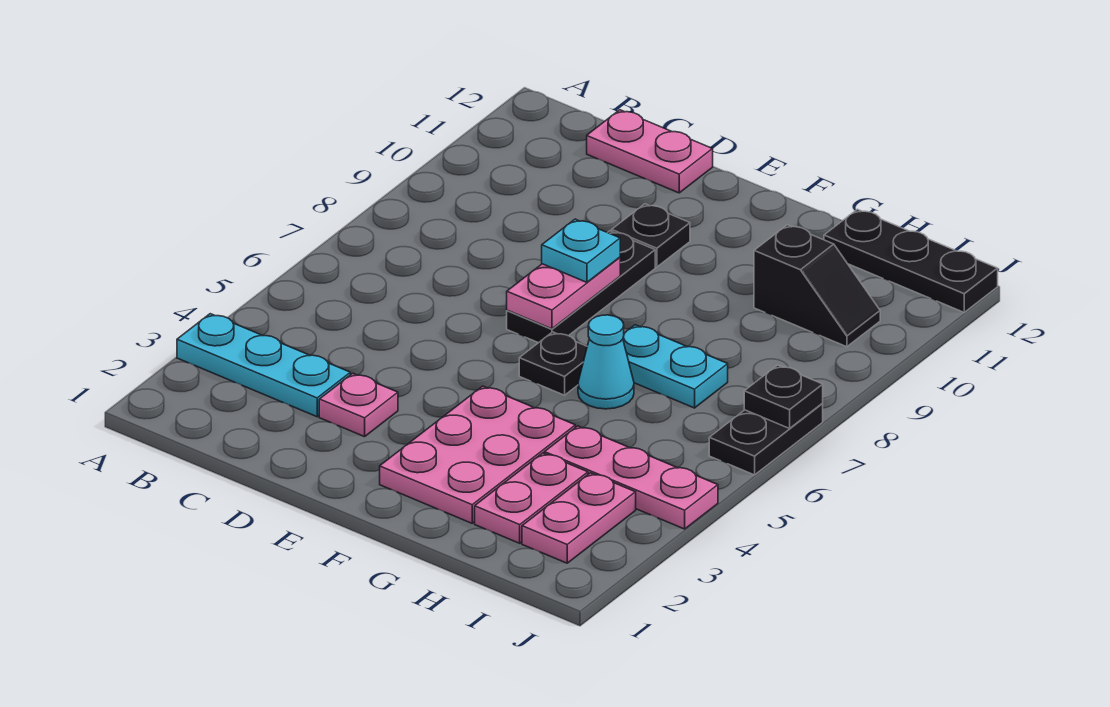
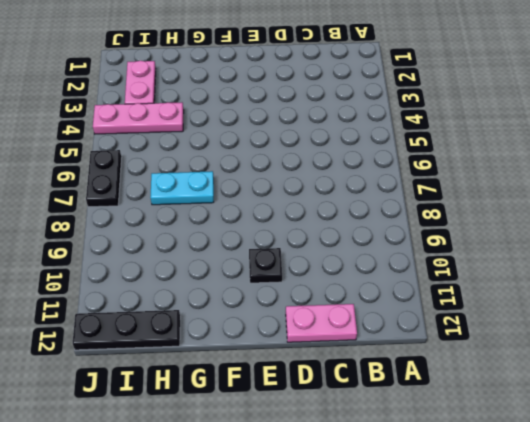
none -> cyan plate A3:C3 level 1
none -> pink plate D3 level 1
none -> black plate E7:E9 level 1

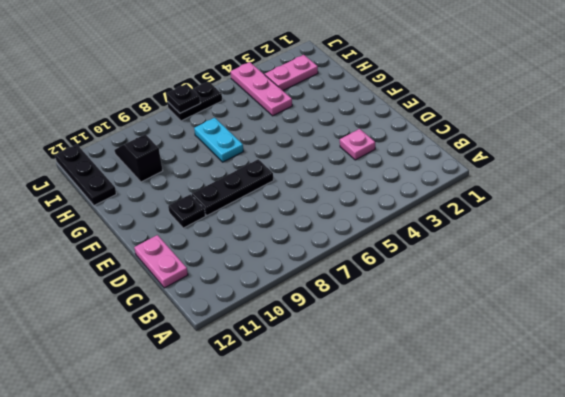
none -> cyan plate A3:C3 level 1
none -> pink plate F2:G4 level 1
none -> black plate F6 level 1

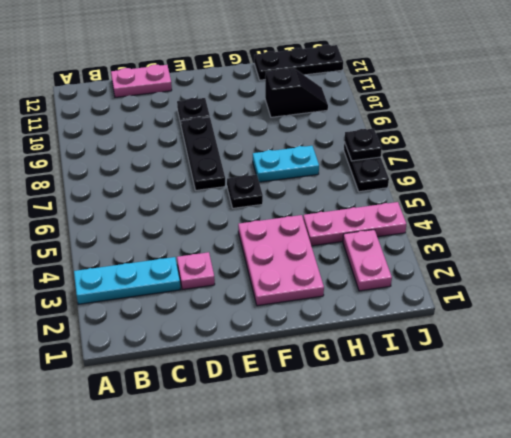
none -> cyan cone G6 level 1
none -> pink plate H2:H3 level 1
none -> pink plate E7:E8 level 2

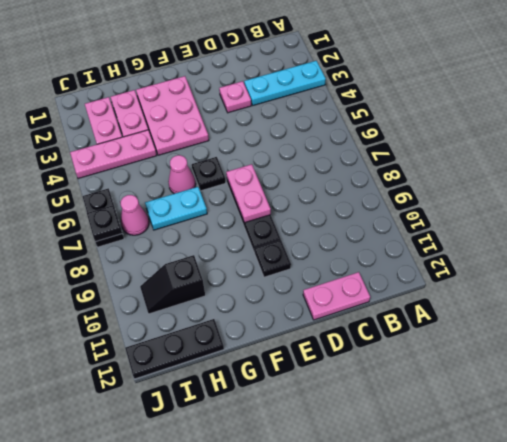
pink cone G6 level 1 -> cyan cone G6 level 1
pink cone I7 level 1 -> none
none -> cyan plate E8 level 3

